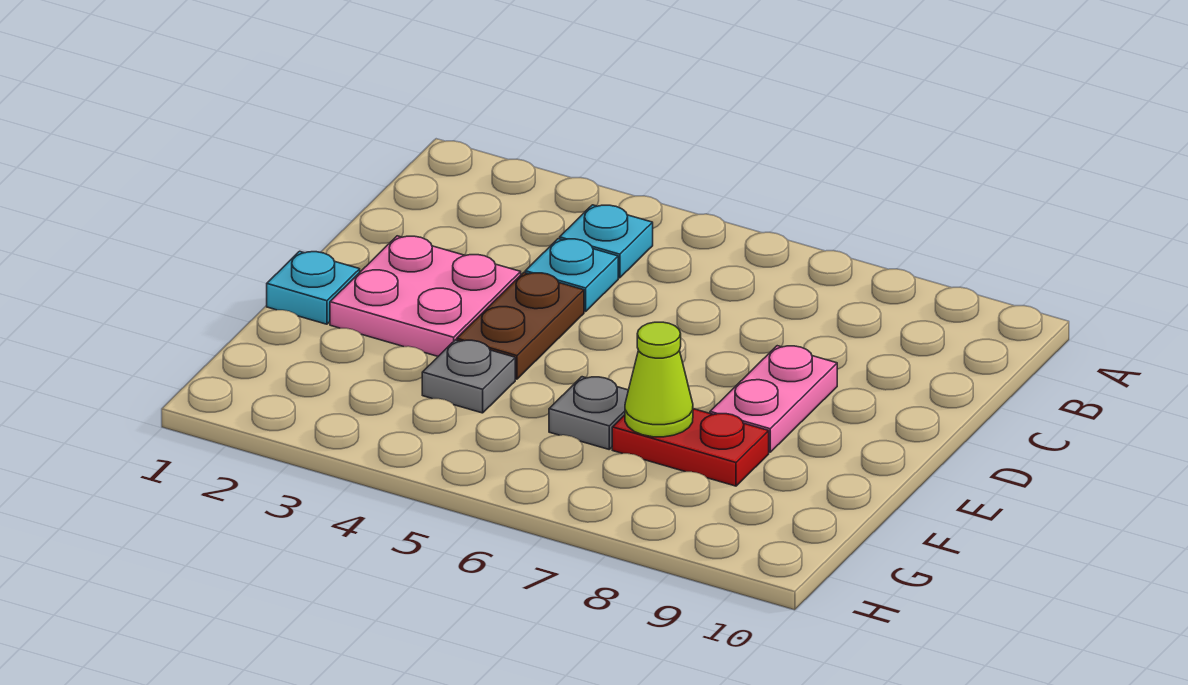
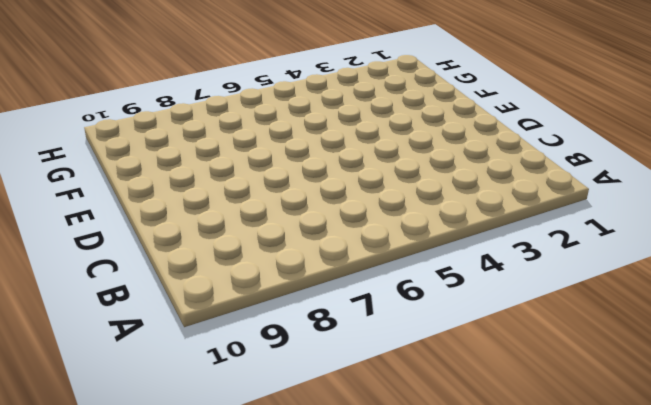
none -> cyan plate B4 level 1
none -> cyan plate C4 level 1

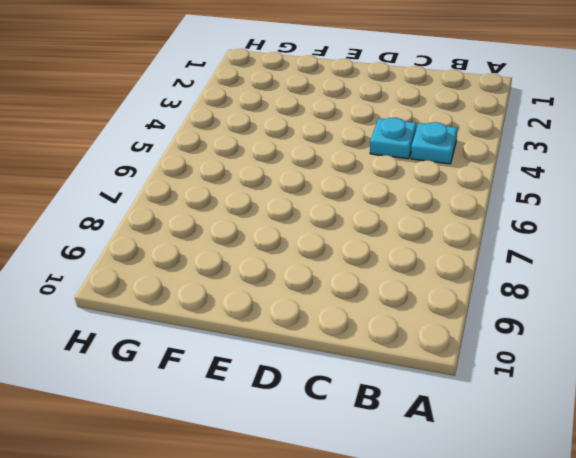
none -> pink plate D2:E3 level 1
none -> brown plate D4:E4 level 1

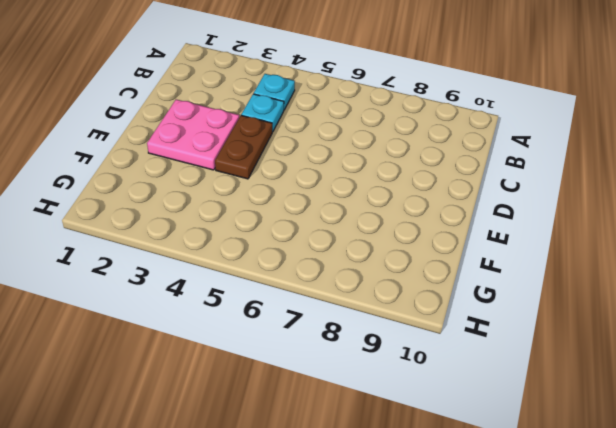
none -> pink plate D8:E8 level 1
none -> cyan plate E1 level 1

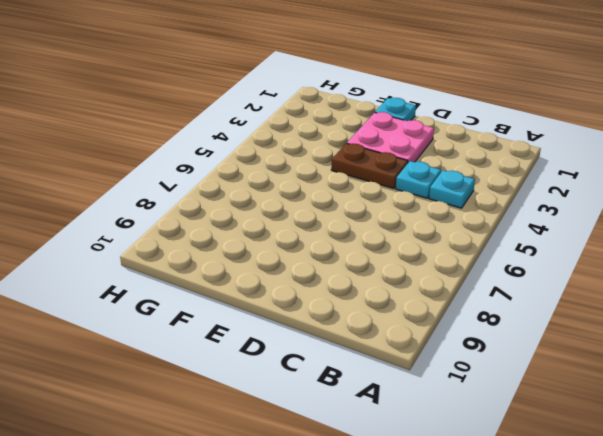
none -> pink plate D8:E8 level 1
none -> grey plate F4 level 1

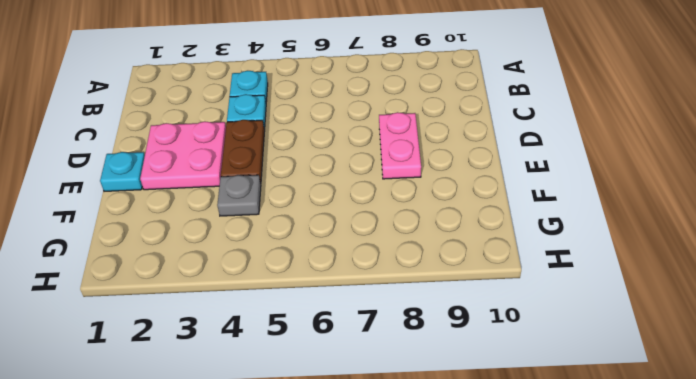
none -> grey plate F6 level 1
none -> red plate F7:F8 level 1

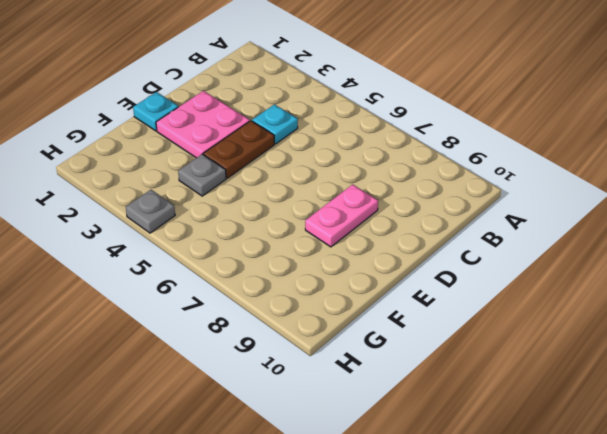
grey plate H4 level 1 -> grey plate F6 level 1
none -> cyan plate B4 level 1
none -> red plate F7:F8 level 1

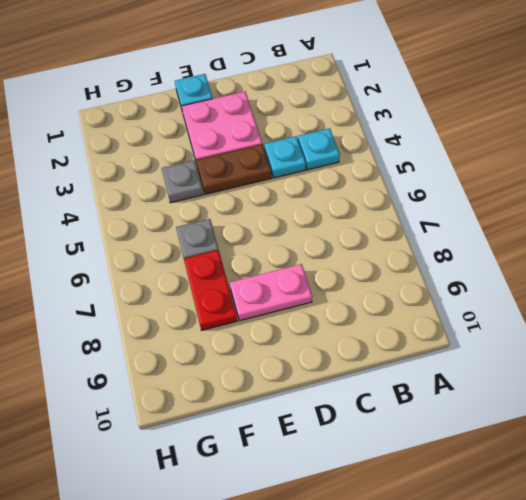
none -> lime cone F7 level 2

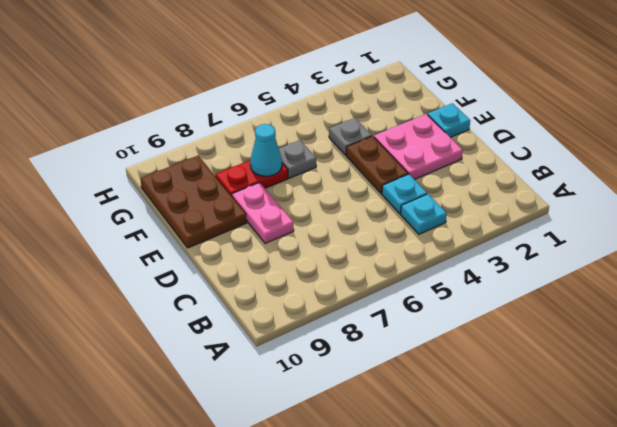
brown plate E9:G10 level 1 -> none
cyan cone F7 level 2 -> lime cone F7 level 2

